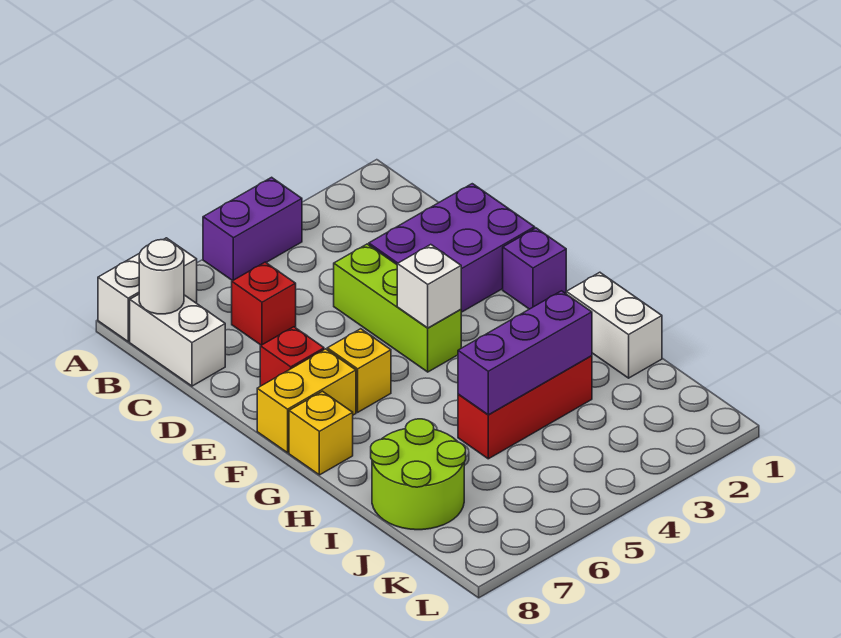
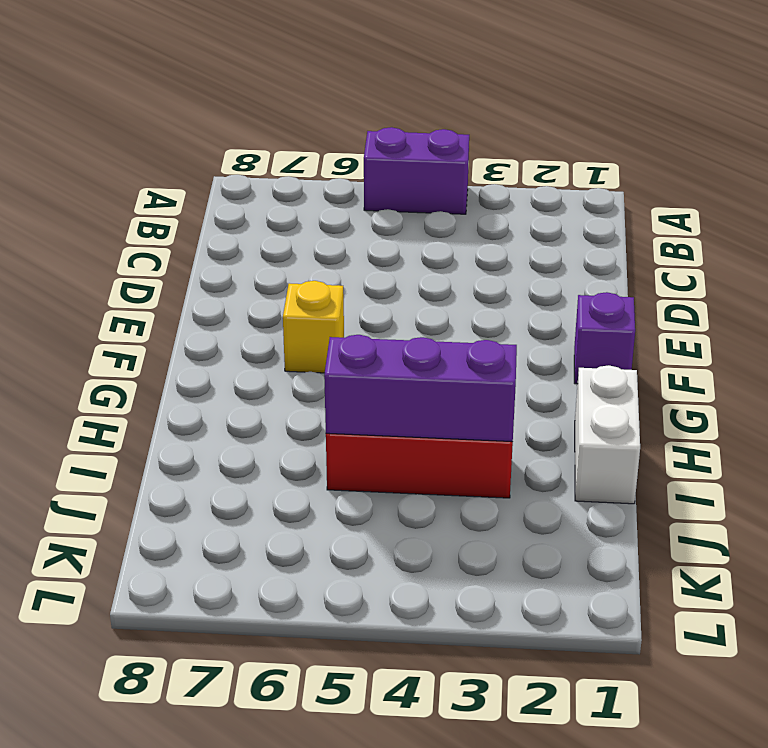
none -> white brick A7:A8 level 1
none -> white brick B8:C8 level 1
none -> red brick C6 level 1

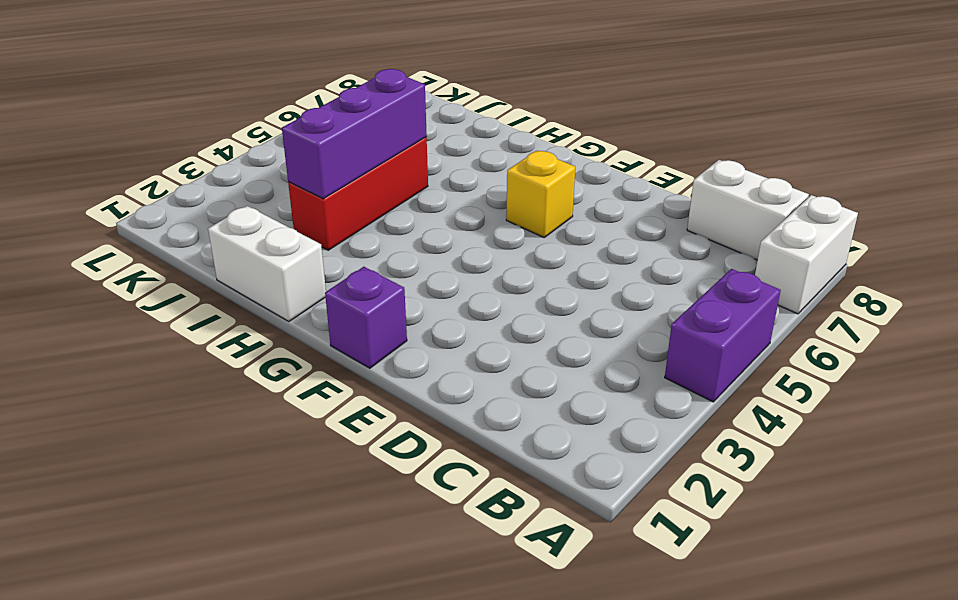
none -> red brick C6 level 1
none -> purple brick D1:E3 level 1
none -> lime brick D4:F4 level 1

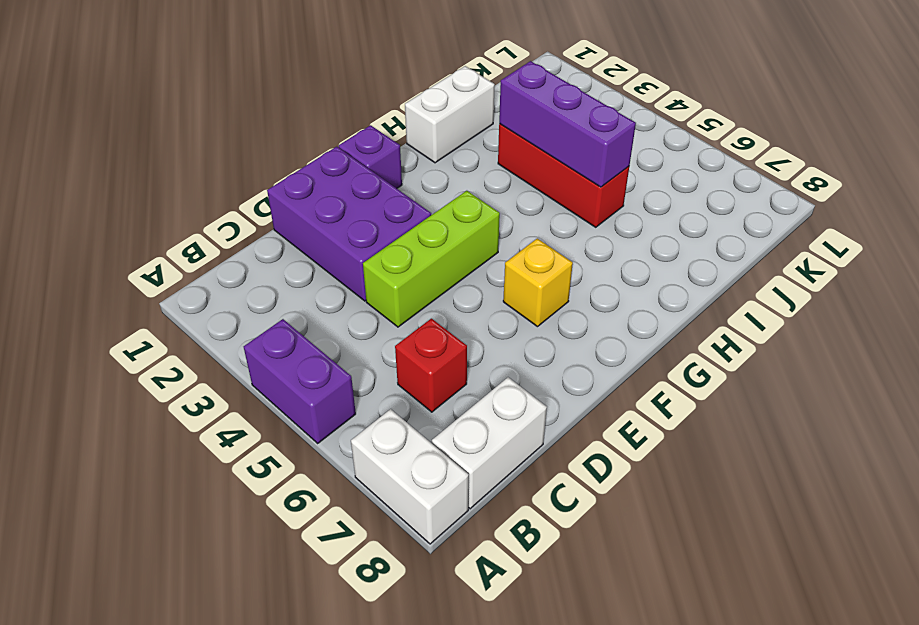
none -> red brick E7 level 1
none -> yellow brick F7:F8 level 1
none -> yellow brick G8 level 1

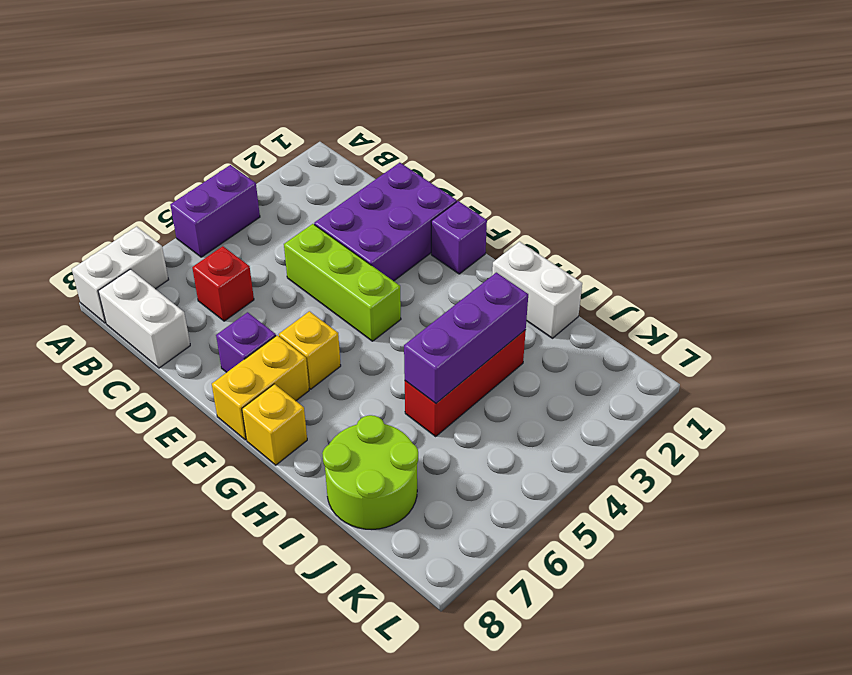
purple brick E7 level 1 -> red brick E7 level 1
none -> white round brick B8 level 2
none -> white brick F4 level 2

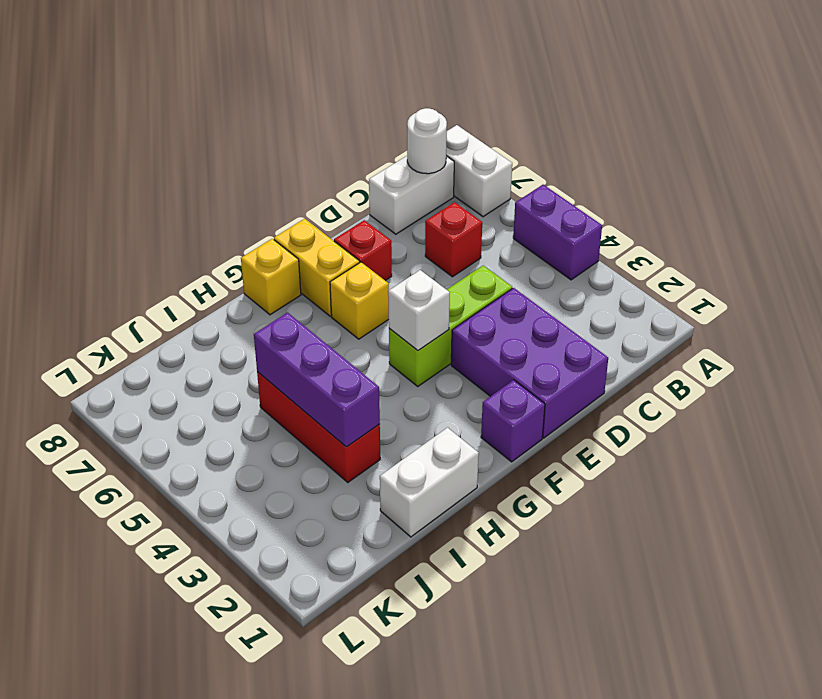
none -> lime round brick I7:J8 level 1

